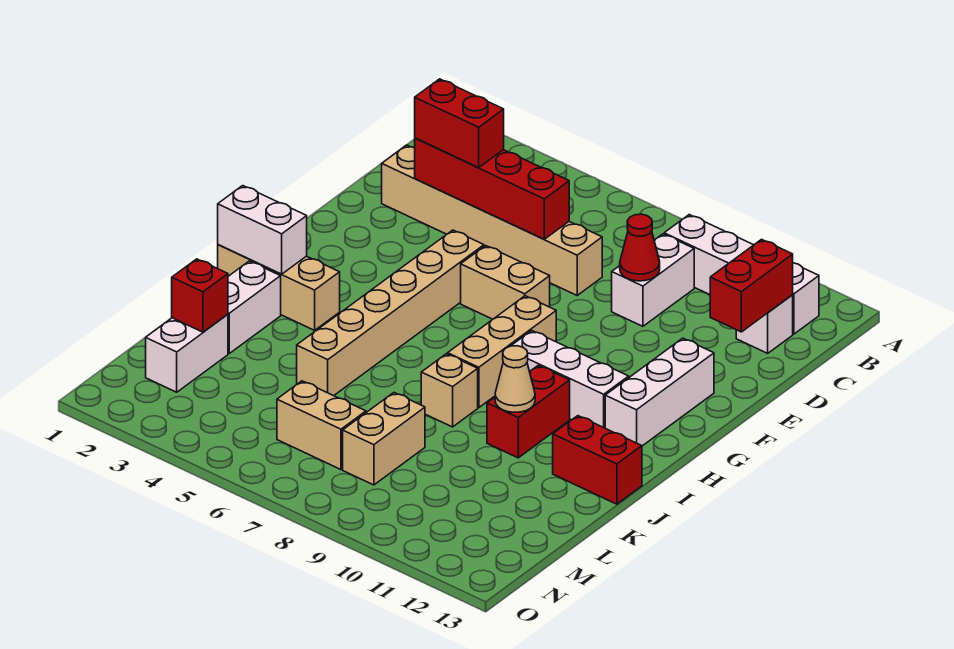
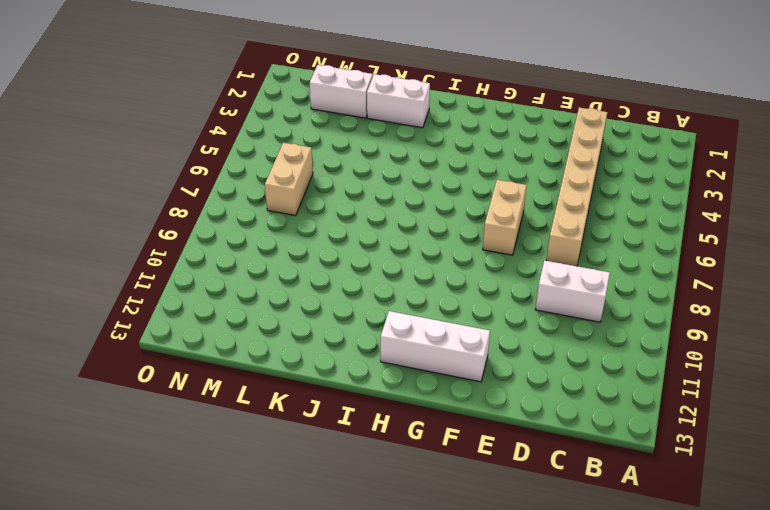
none -> white brick B9:B12 level 1
none -> white brick C12 level 1
none -> tan brick F5:K5 level 1

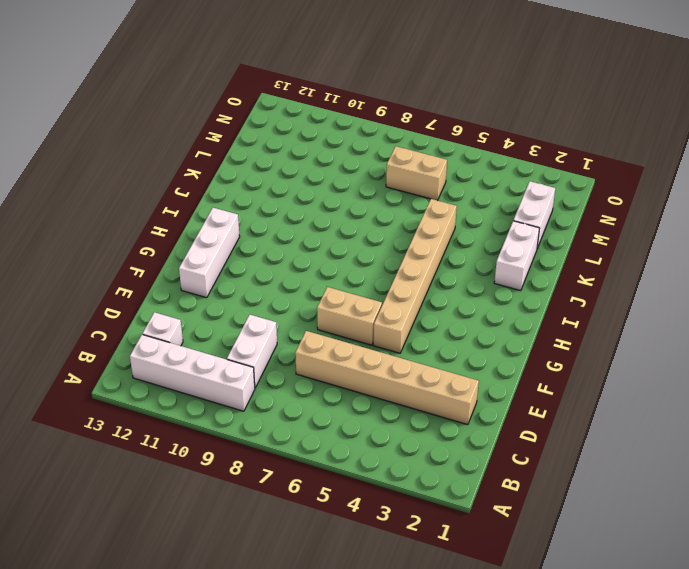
none -> tan brick G8:I8 level 1
none -> white brick H9:H11 level 1
none -> tan brick I1:I3 level 1

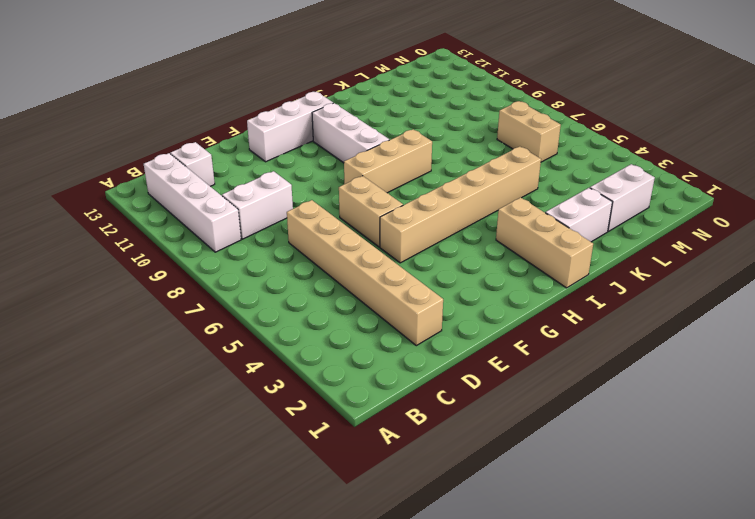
none -> red brick I10:J10 level 1
none -> tan brick J8 level 1
none -> red brick J12:J13 level 1

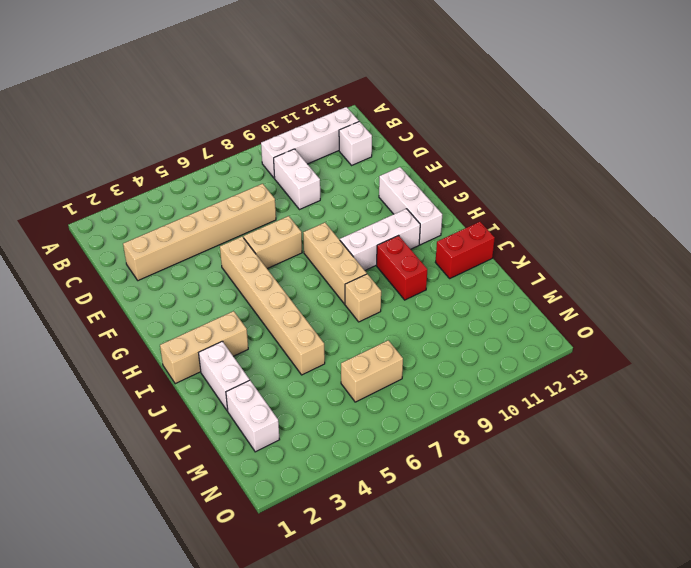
none -> tan brick L8:M8 level 1
none -> red brick C12:D12 level 2
none -> red brick D3:D6 level 2

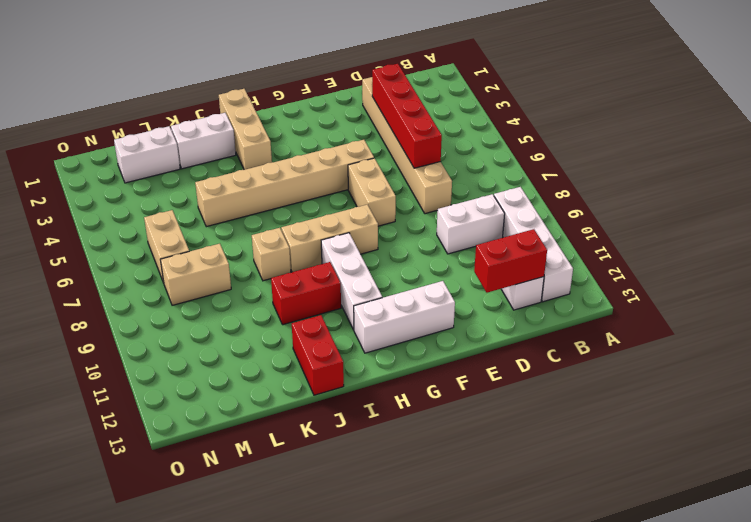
none -> red cone D9 level 2
none -> white brick I1:I2 level 2
none -> tan cone J10 level 2

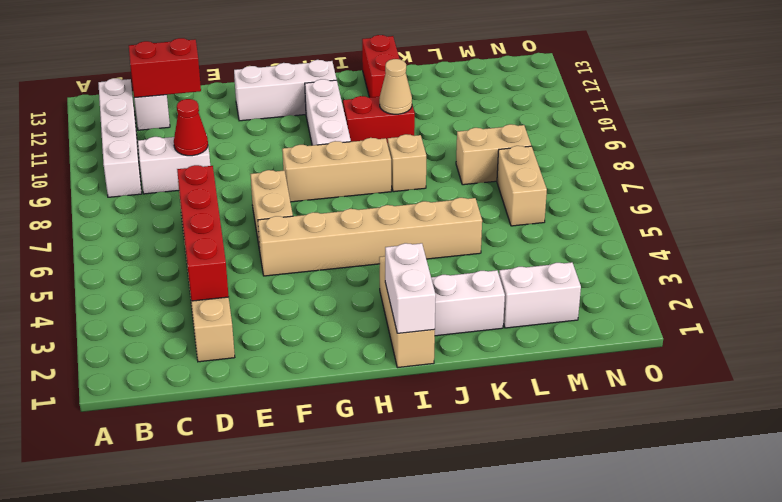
none -> red brick L2 level 2
none -> red brick D3:D4 level 3

